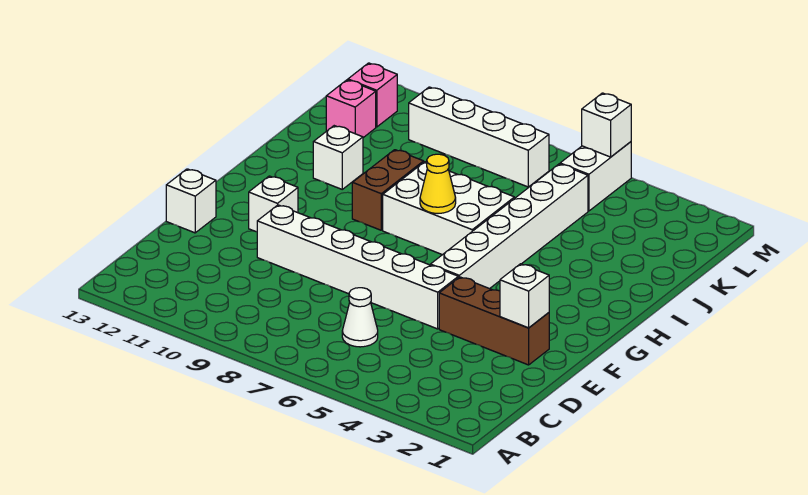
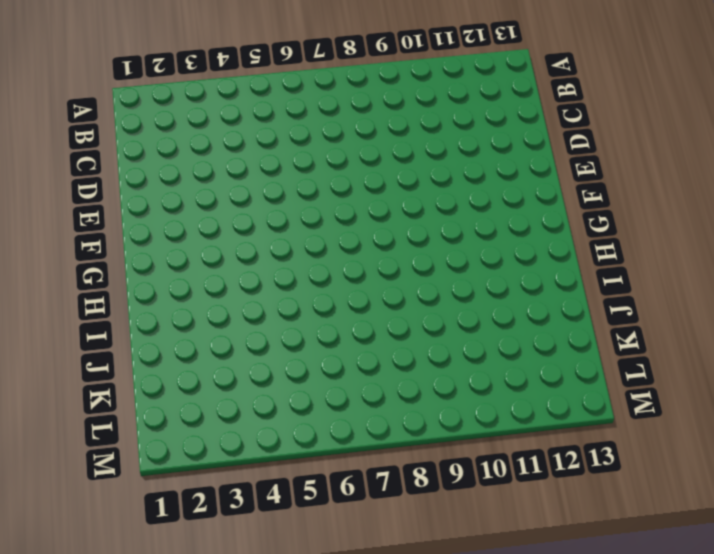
none -> white cone C6 level 1
none -> brown brick E2:E4 level 1
none -> white brick E5:E10 level 1

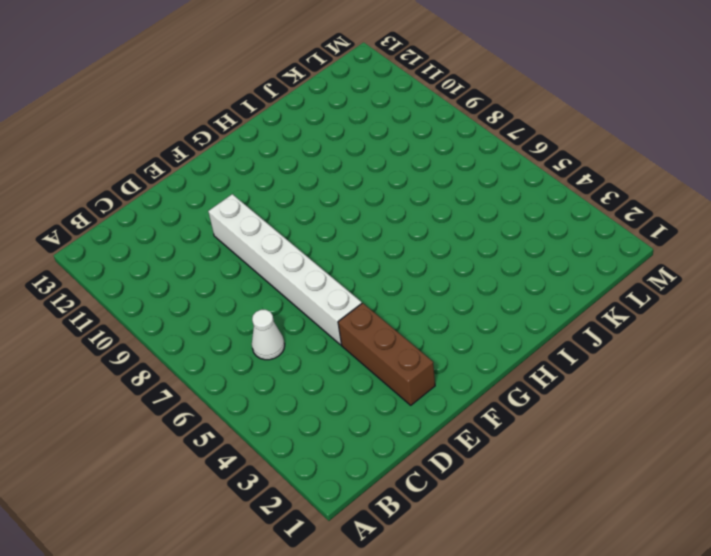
none -> white brick E13 level 1
none -> white brick F5:K5 level 1
none -> white brick F11 level 1

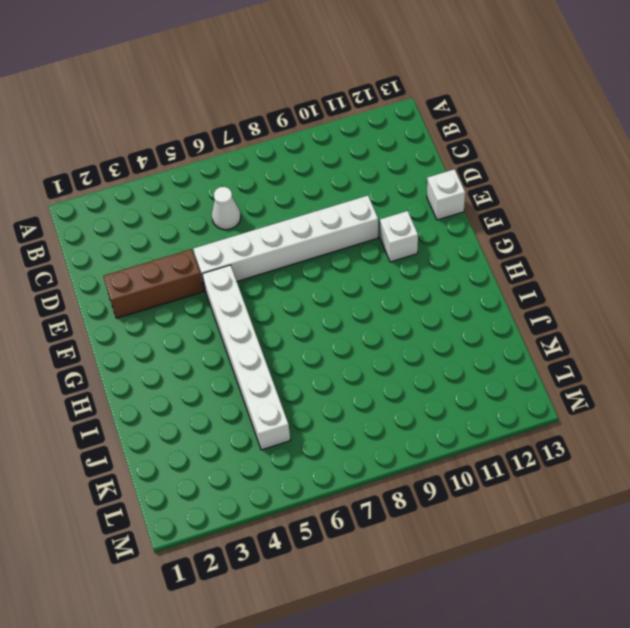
none -> white brick H6:I8 level 1
none -> brown brick H9:I9 level 1
none -> white brick I11 level 1

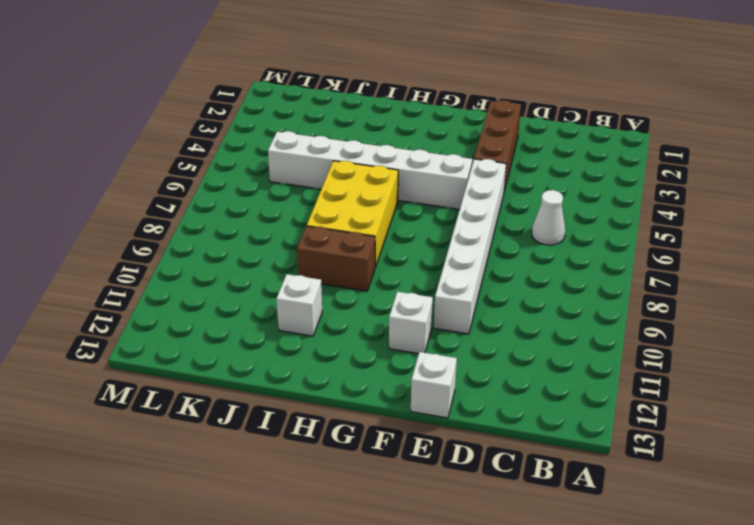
yellow brick H6:I8 level 1 -> white brick H6:I8 level 1
none -> pink brick K12 level 1
none -> white brick L5:M5 level 1
none -> white brick L7:L10 level 1

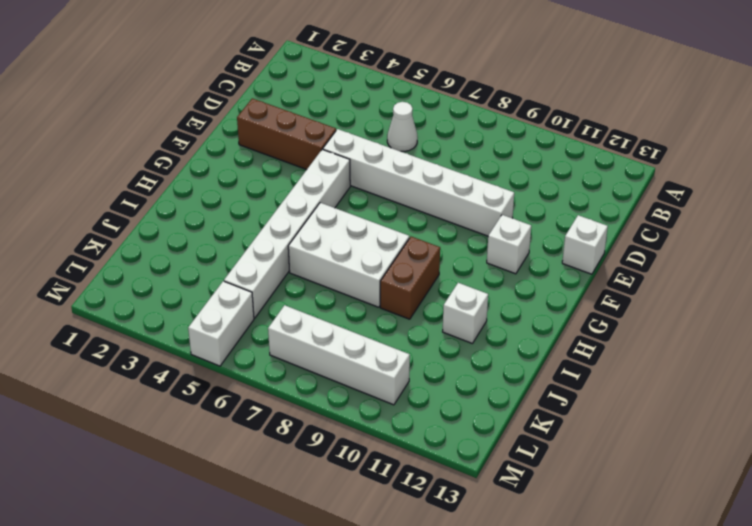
none -> pink brick K12 level 1
none -> pink brick L12 level 1
none -> white brick E2 level 2

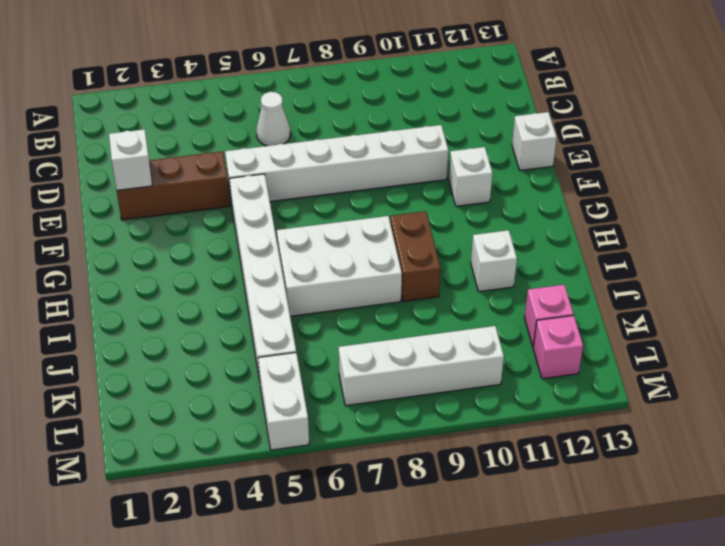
none -> yellow cone H7 level 2
none -> white brick M5 level 2

